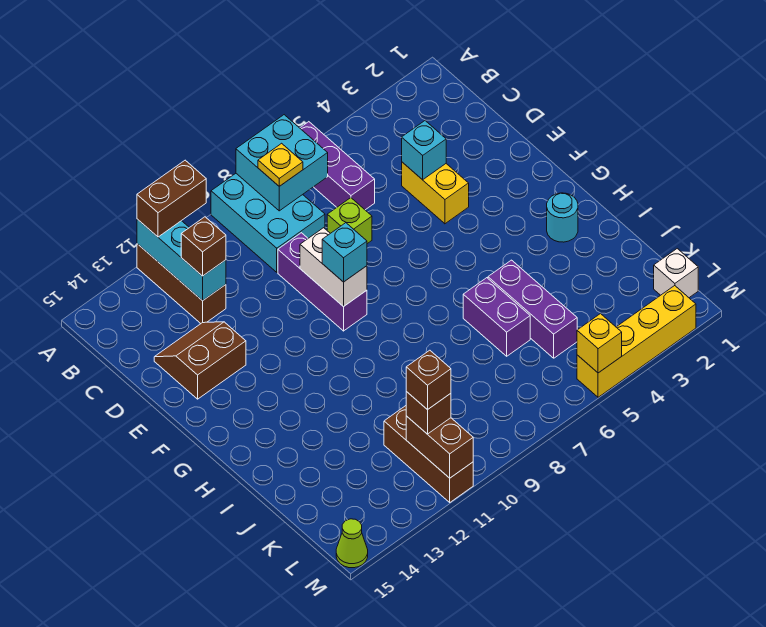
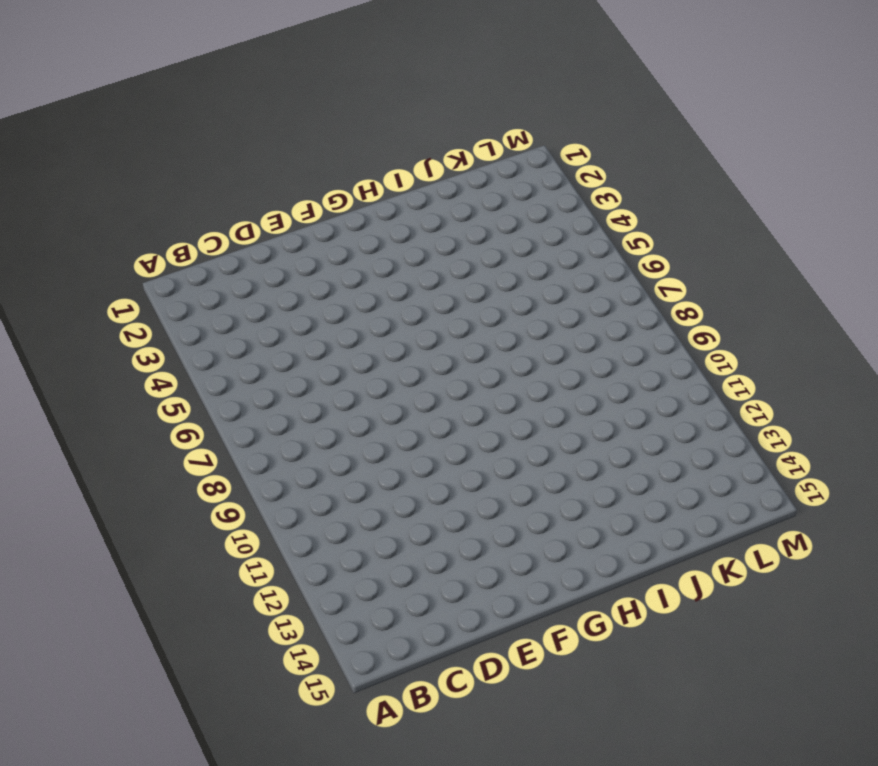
none -> purple brick A6:C6 level 1
none -> cyan brick A8:C9 level 1
none -> brown brick A12:C12 level 1

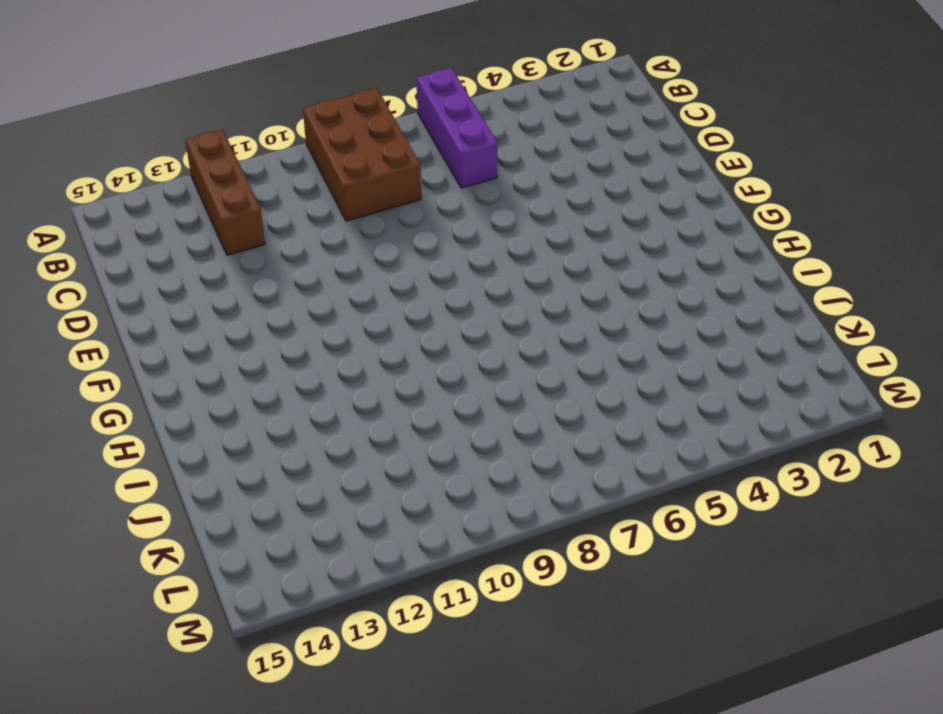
brown brick A8:C9 level 1 -> cyan brick A8:C9 level 1
none -> yellow brick D4:E4 level 1
none -> lime brick D7 level 1
none -> purple brick D9:F9 level 1

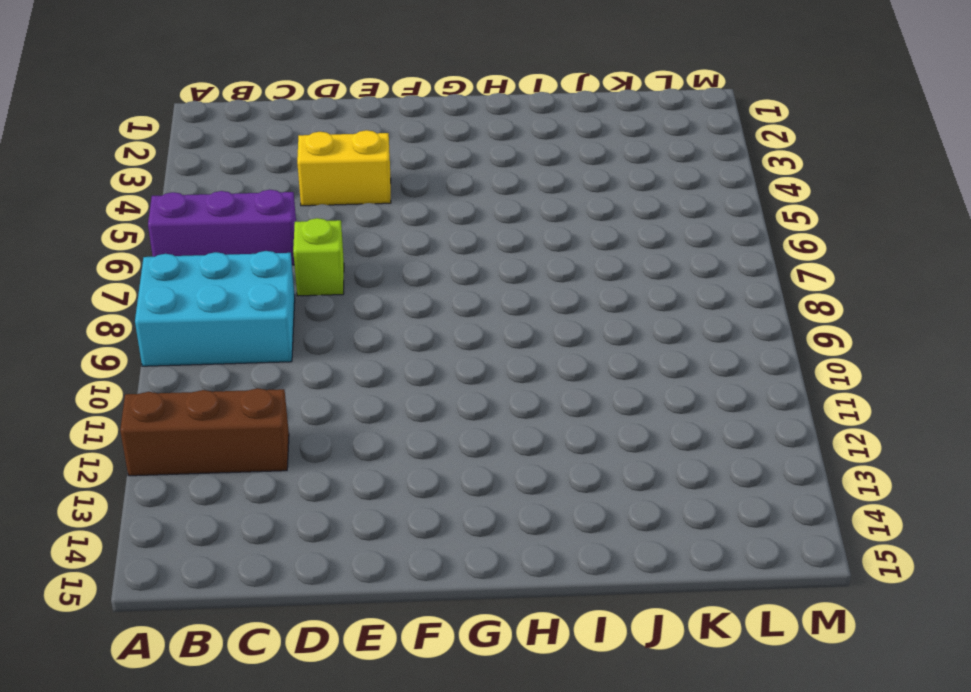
none -> purple brick D9:F9 level 1
none -> brown slope D13:E14 level 1 top E
none -> cyan round brick H2 level 1

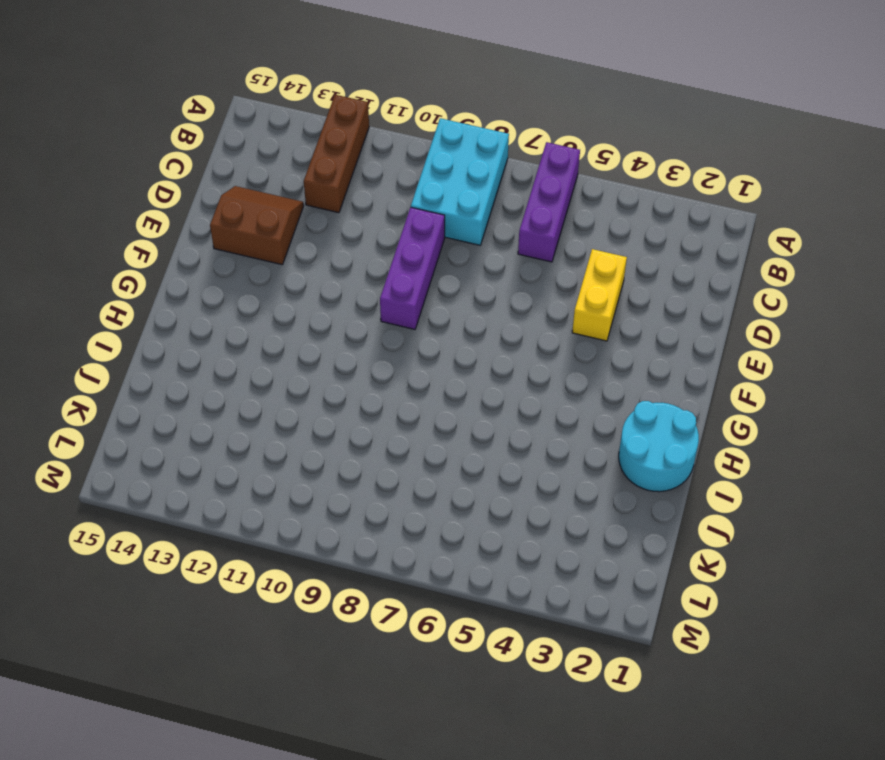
cyan round brick H1:I2 level 1 -> cyan round brick H2 level 1
none -> lime brick D7 level 1
none -> purple brick I5:K5 level 1
none -> purple brick I6:J6 level 1

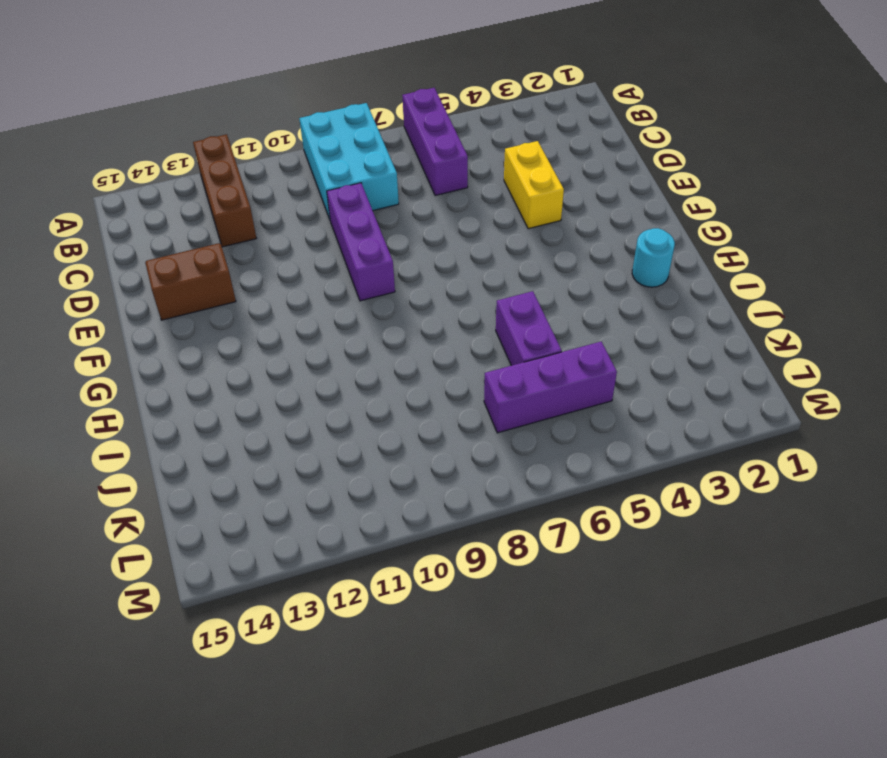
purple brick K5:K7 level 1 -> purple brick I5:K5 level 1
none -> lime brick D7 level 1
none -> brown brick K11:M11 level 1
none -> white brick L1 level 1

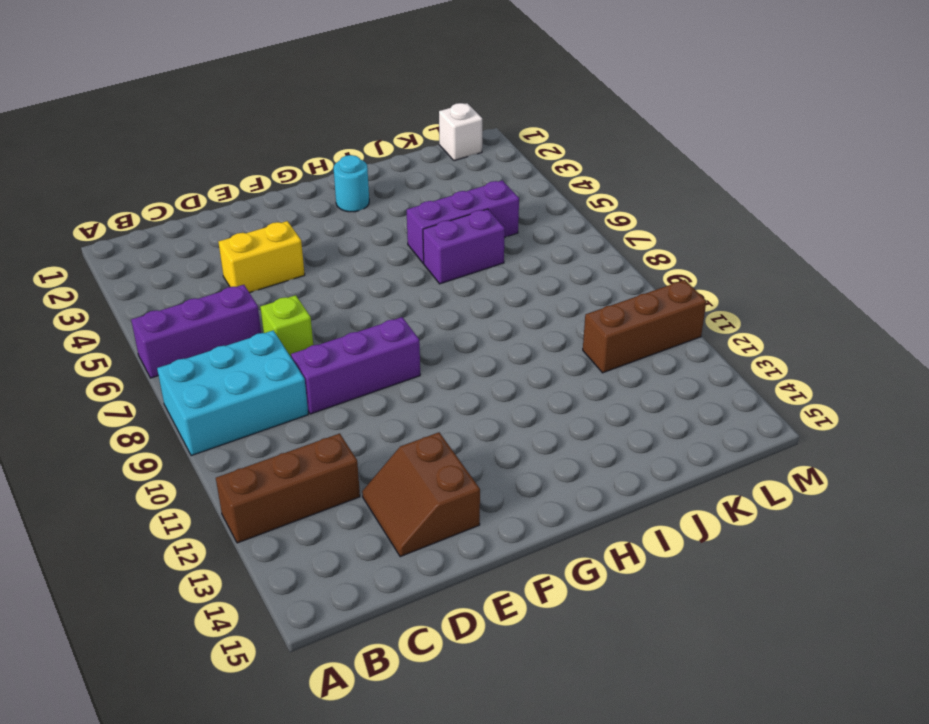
none -> yellow brick M2:M5 level 1
none -> lime cone M15 level 1
none -> cyan brick A7:B8 level 2

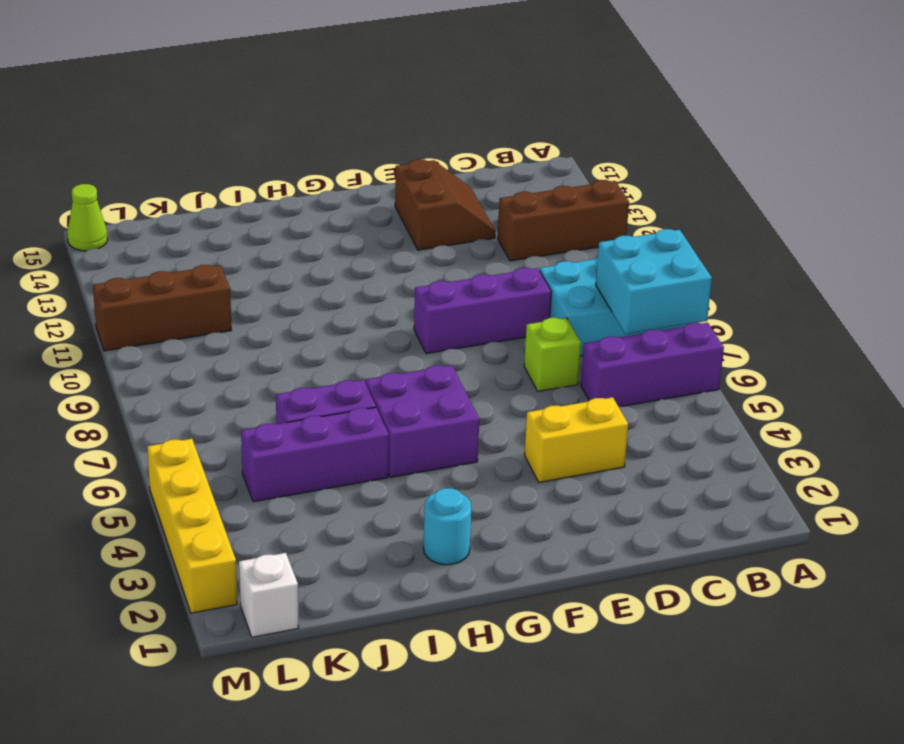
purple brick G5:H6 level 1 -> none
none -> cyan brick A12:C12 level 2
none -> cyan brick D4 level 2
none -> white brick E9:F9 level 2

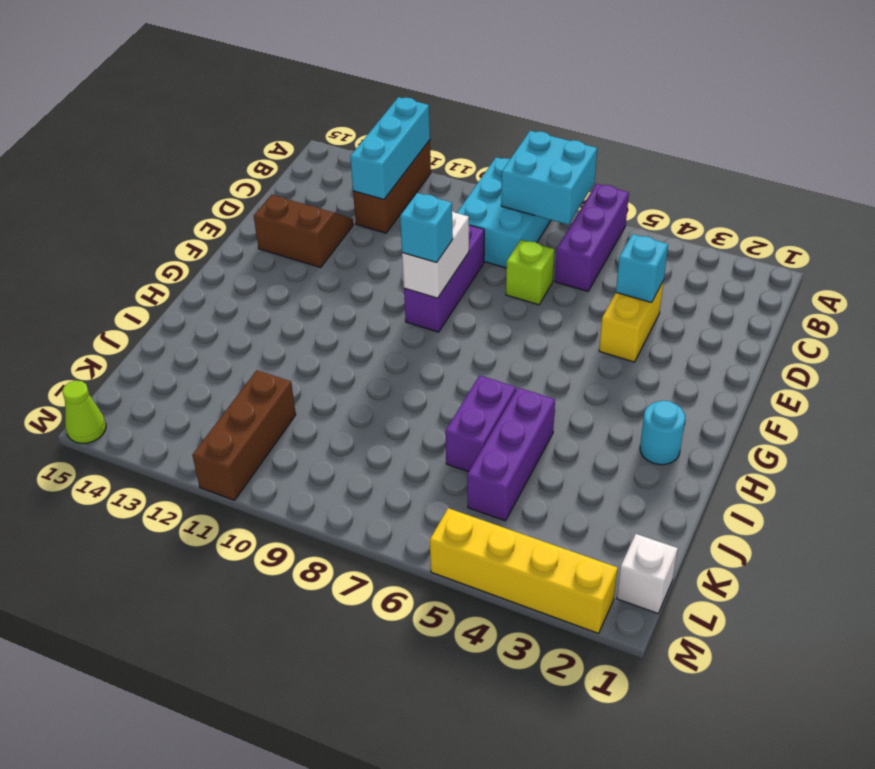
none -> brown brick L11:M11 level 2
none -> yellow brick M5 level 2
none -> brown brick A11:A12 level 3

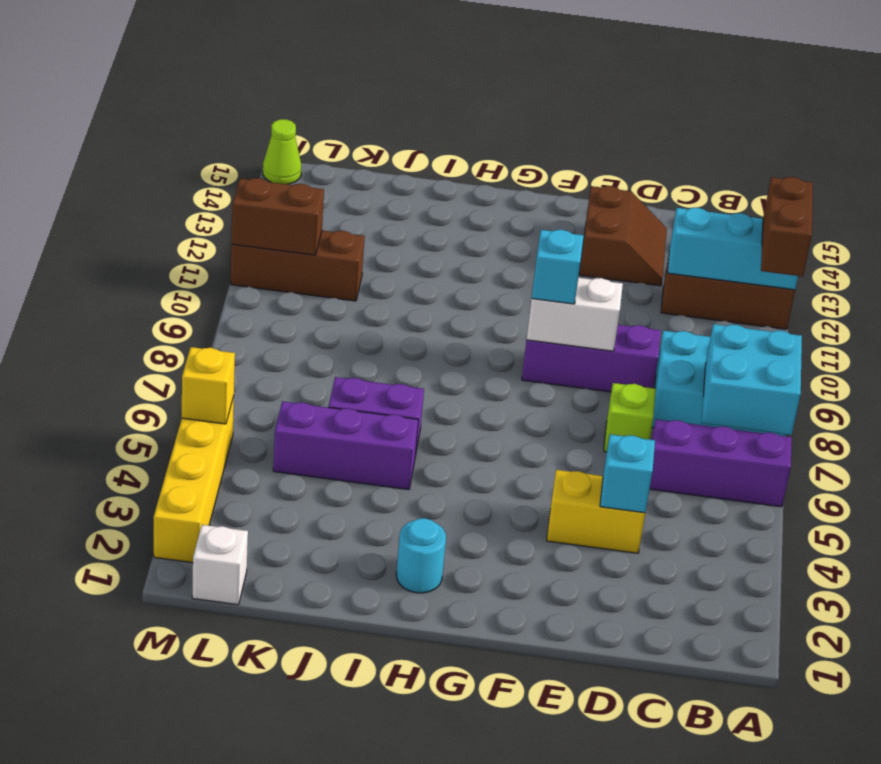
none -> yellow plate B8 level 3
none -> brown brick C12 level 3
none -> brown brick L11 level 3

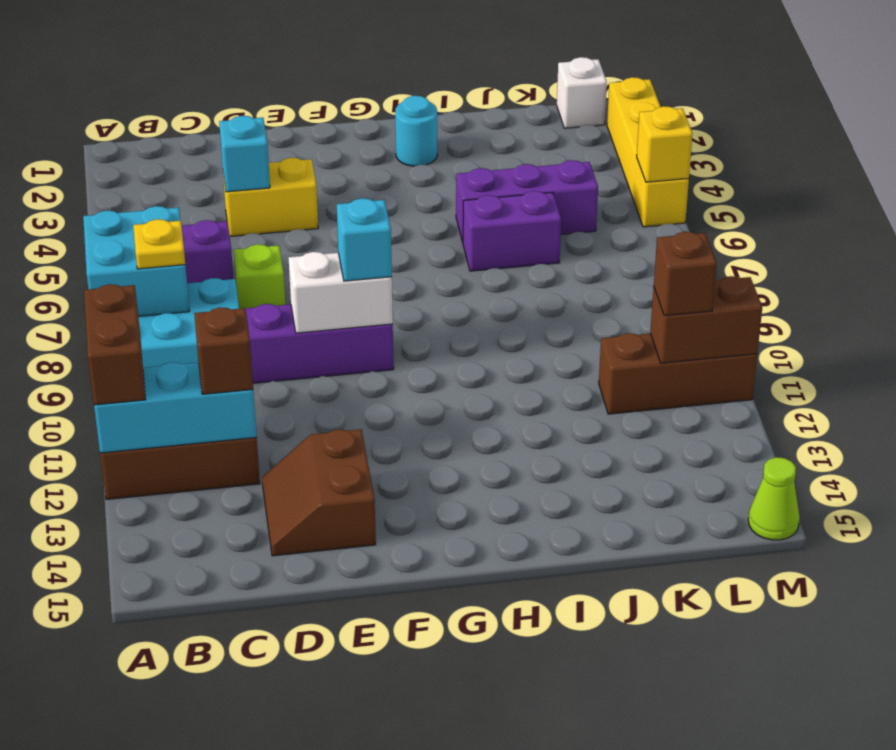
none -> brown brick L11 level 4

